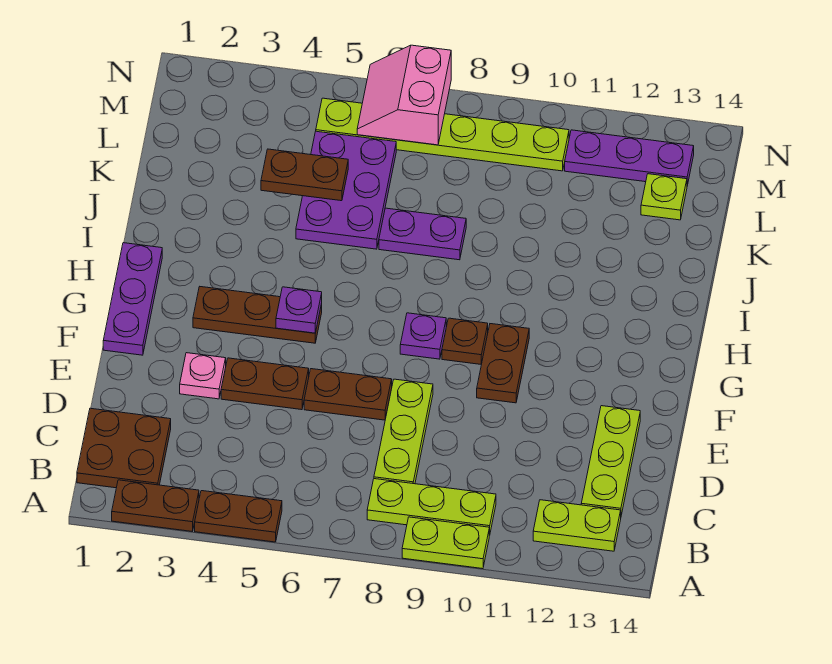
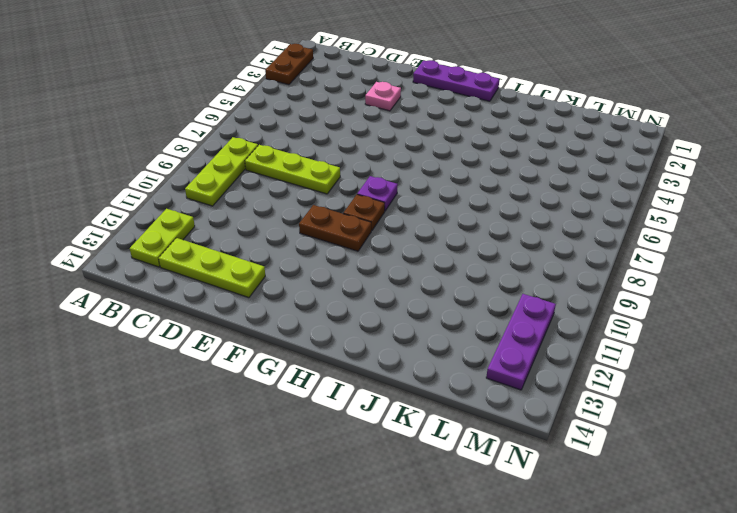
none -> brown plate A4:A5 level 1
none -> lime plate A9:A10 level 1
none -> brown plate B1:C2 level 1

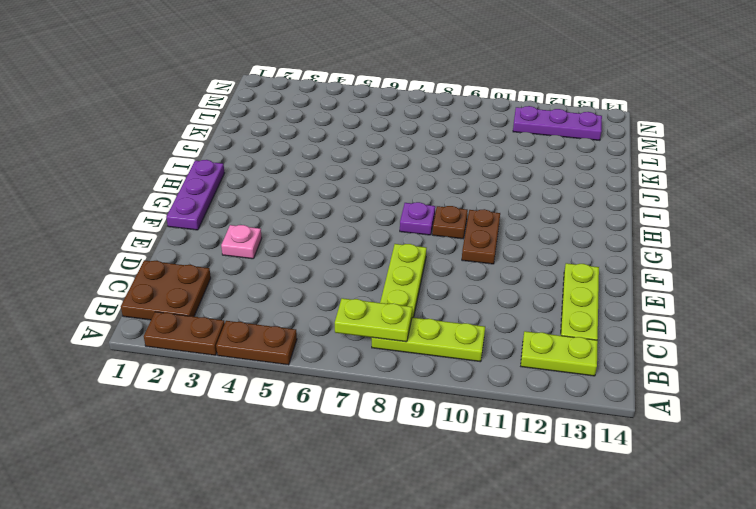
lime plate B7:B8 level 2 -> lime plate A9:A10 level 1
none -> brown plate E4:E5 level 1
none -> brown plate E6:E7 level 1
none -> brown plate G3:G5 level 1

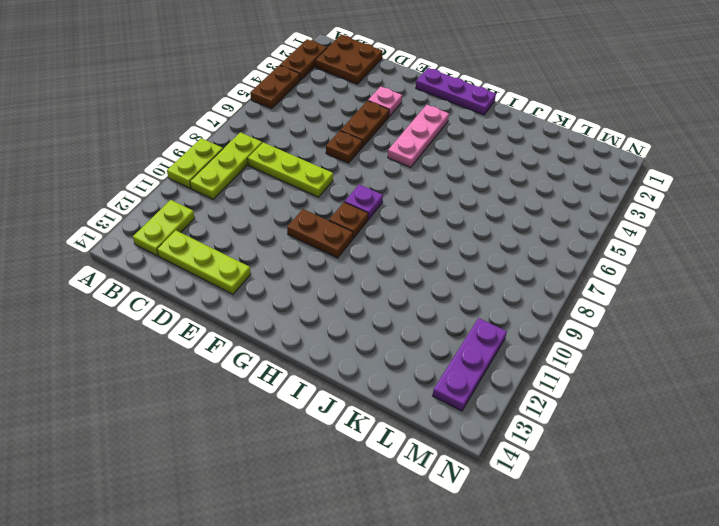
brown plate E6 level 1 -> brown plate E6:E7 level 1
pink plate G3:G5 level 1 -> brown plate G3:G5 level 1
none -> purple plate J5:L6 level 1
none -> purple plate J7:J8 level 1
none -> lime plate L13 level 1

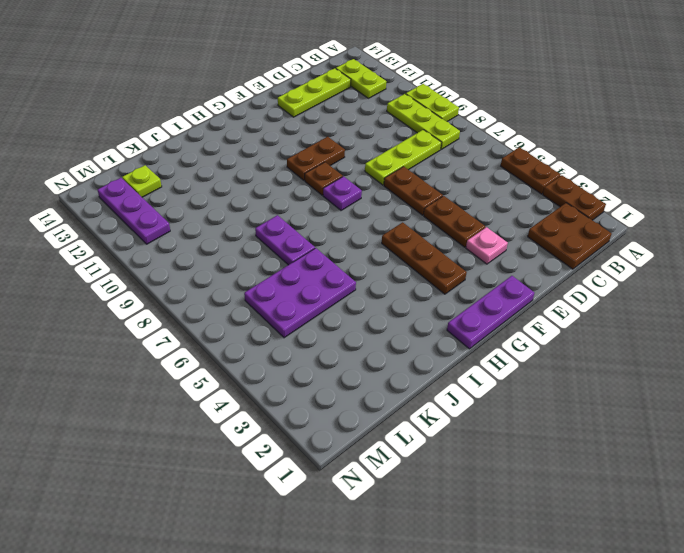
none -> lime plate M5:M10 level 1
none -> purple plate G5 level 2
none -> brown plate K4:K5 level 2

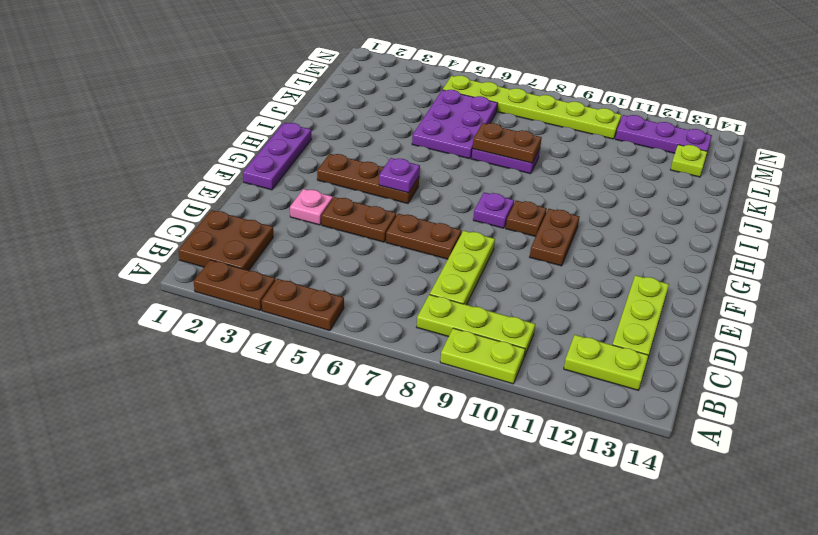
brown plate J7:J8 level 2 -> brown plate K4:K5 level 2
none -> pink slope M6:N7 level 2 top 7

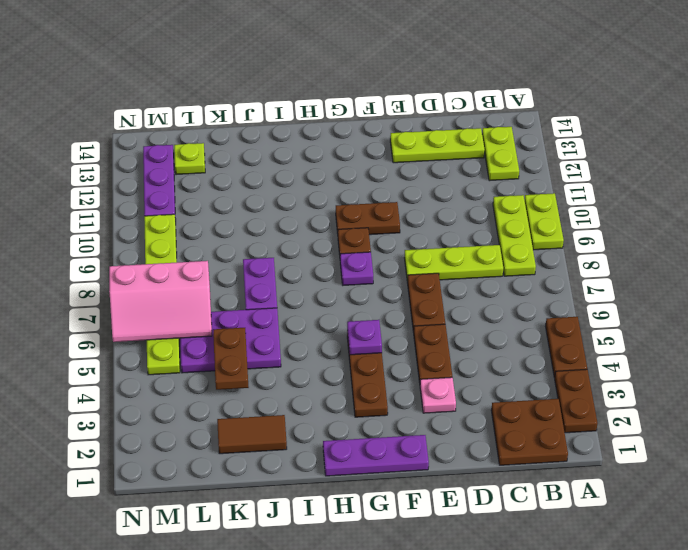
brown tile J2:K2 level 1 -> none
pink slope L6:N7 level 2 top 7 -> pink slope M6:N7 level 2 top 7

